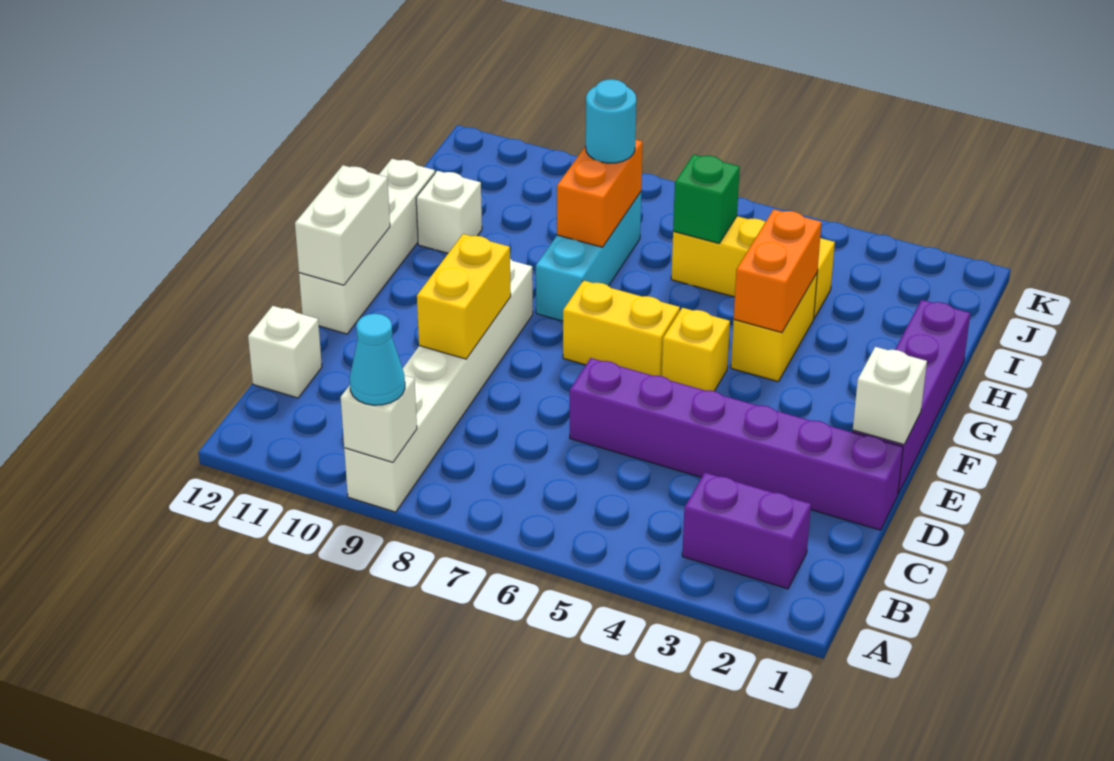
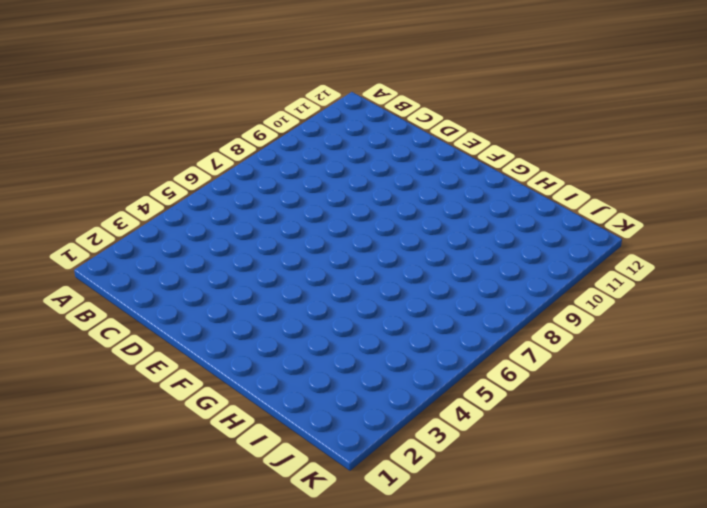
none -> white brick A9:F9 level 1
none -> purple brick B2:B3 level 1
none -> white brick C12 level 1

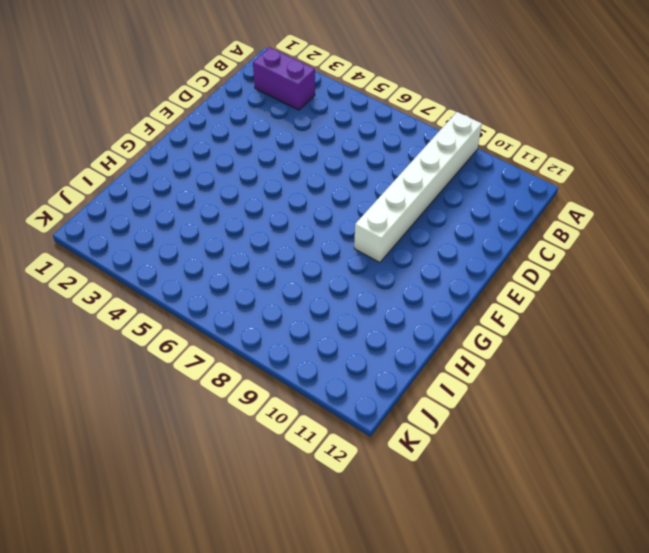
none -> white brick C12 level 1
none -> purple brick D1:D6 level 1
none -> purple brick E1:H1 level 1

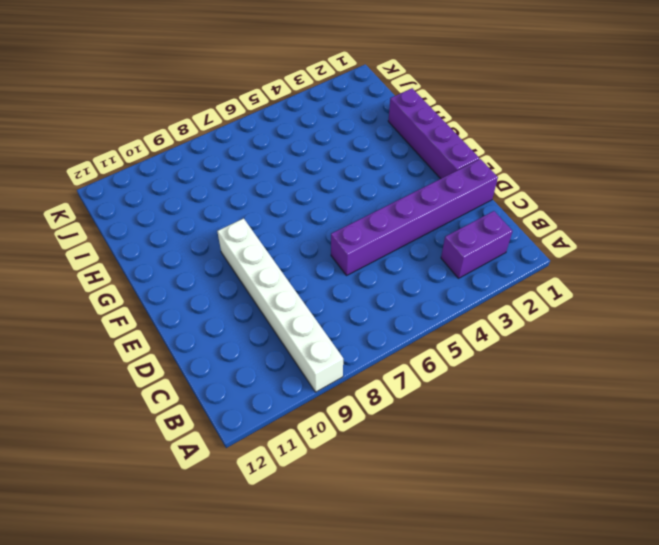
none -> white brick C12 level 1
none -> white brick E12:H12 level 1
none -> yellow brick F5 level 1

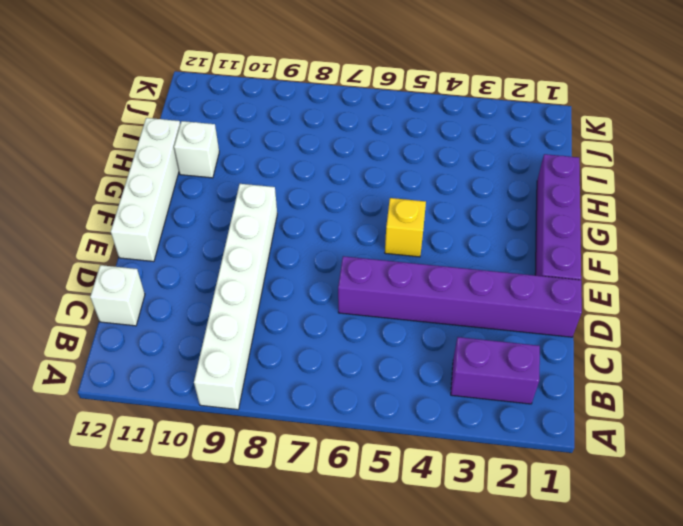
none -> yellow brick F6:F7 level 1
none -> yellow brick G4:H4 level 1
none -> cyan brick G8:I8 level 1

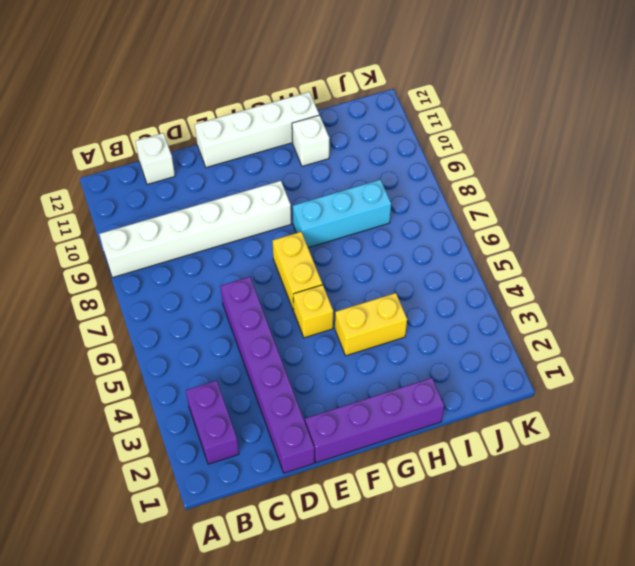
none -> yellow brick I4:I6 level 1
none -> white brick A9 level 2
none -> yellow brick D9:E9 level 2

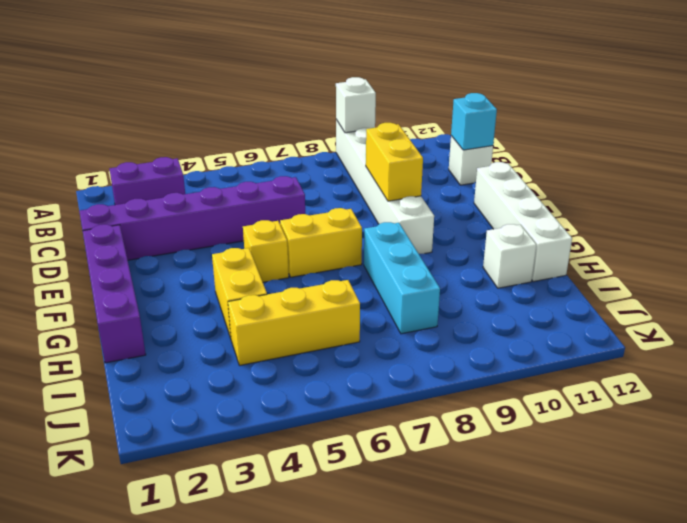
cyan brick C12 level 2 -> none
none -> white brick E1 level 2
none -> white brick E12:F12 level 2
none -> orange brick G4:H4 level 2

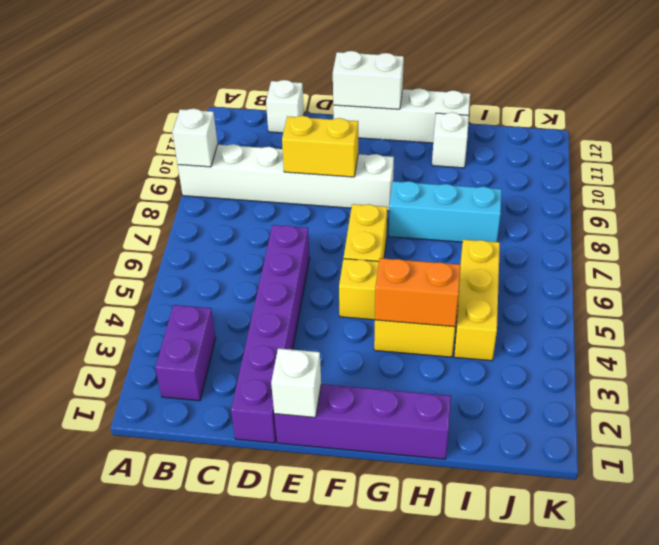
none -> orange brick H8:I8 level 2
none -> green brick I6 level 2
none -> cyan cone A9 level 3

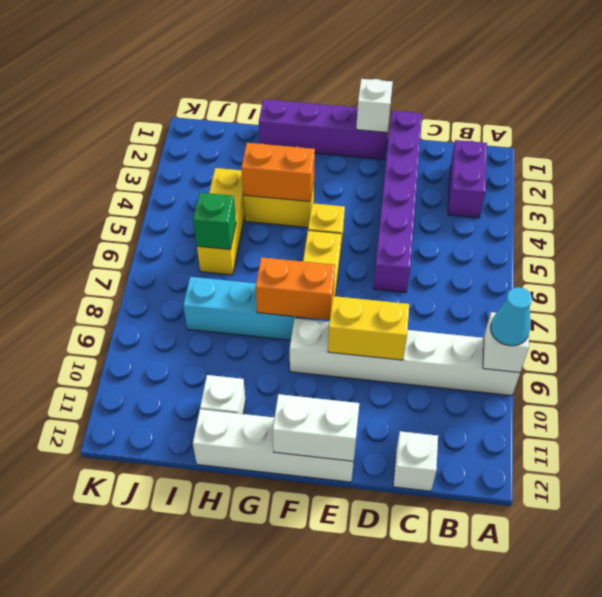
orange brick F8:G8 level 2 -> orange brick H8:I8 level 2
none -> cyan round brick I8 level 3

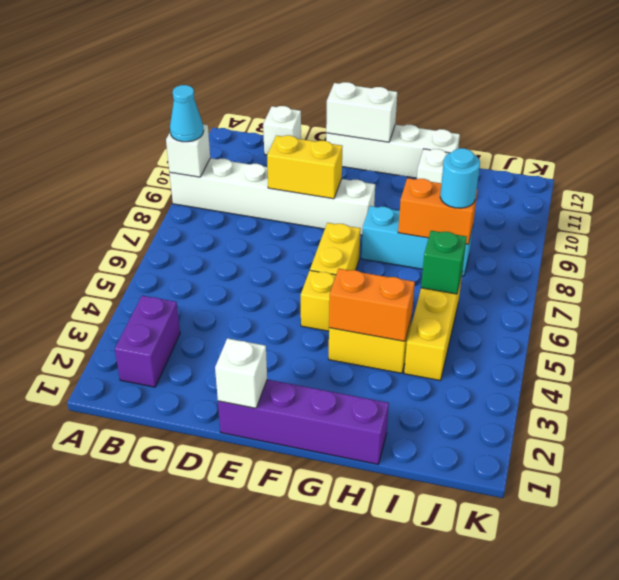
none -> purple brick D1:D6 level 1

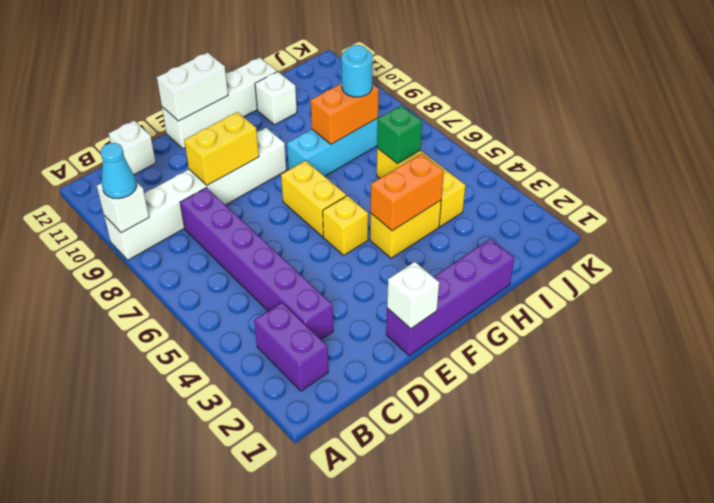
purple brick C3:C8 level 1 -> purple brick D1:D6 level 1

